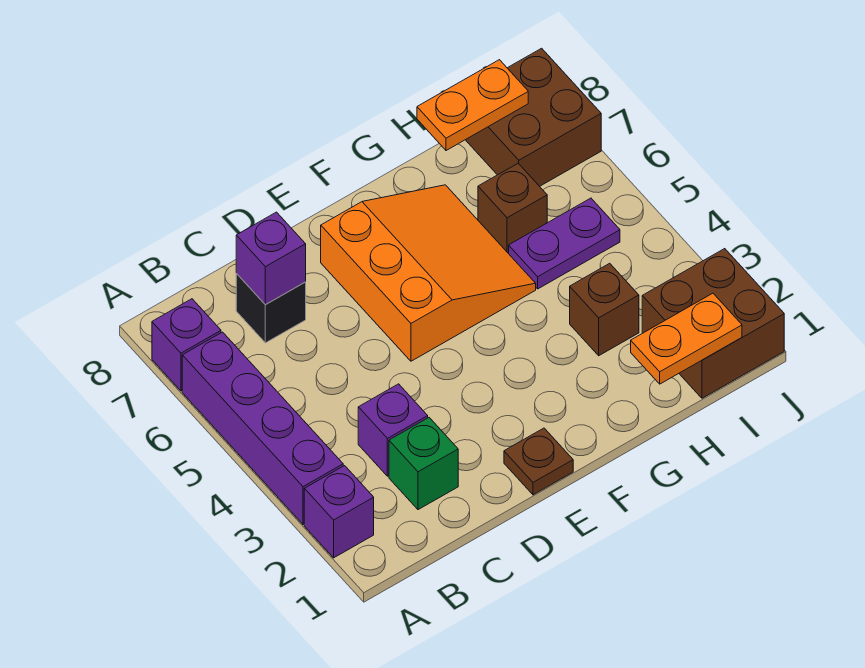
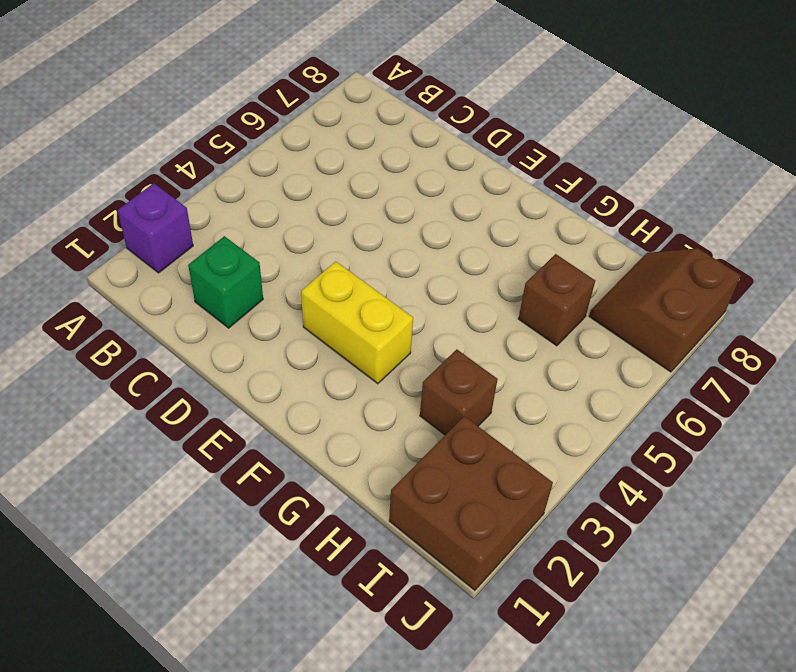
yellow brick E3:F3 level 1 -> none
brown slope I7:J8 level 1 top J -> brown brick I7:J8 level 1
none -> purple brick A3:A6 level 1
none -> purple brick A7 level 1
none -> purple brick C3 level 1

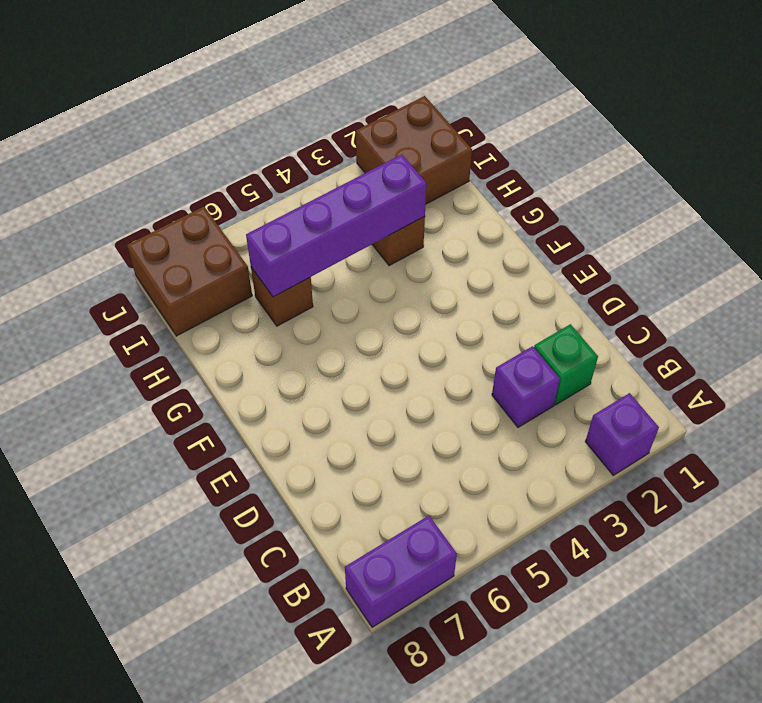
purple brick A7:A8 level 1 -> purple brick A7 level 1
purple brick H3:H6 level 2 -> purple brick A3:A6 level 1
none -> black brick C7 level 1
none -> brown plate E1 level 1
none -> orange slope E5:G7 level 1 top E

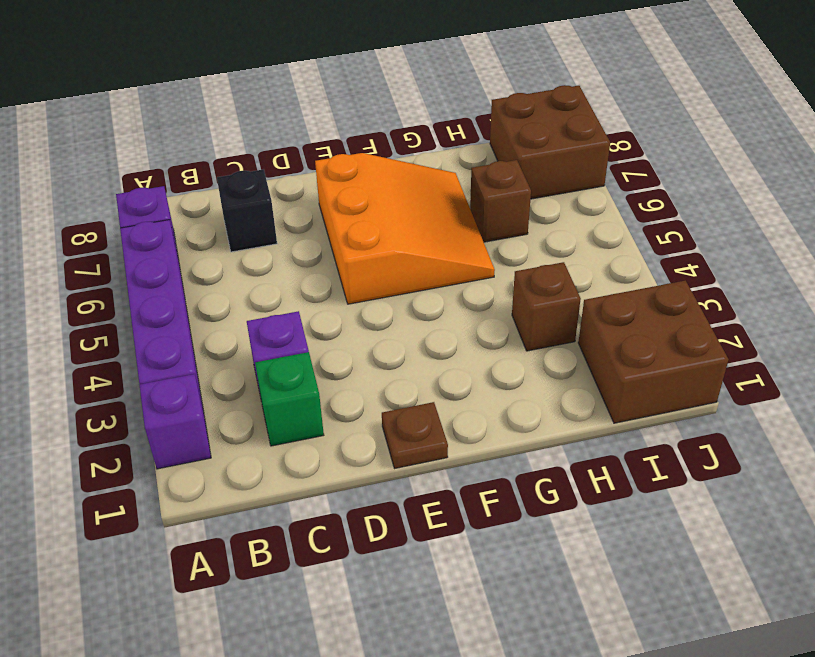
none -> purple plate H5:I5 level 1
none -> purple brick C7 level 2
none -> orange plate H1:I1 level 2

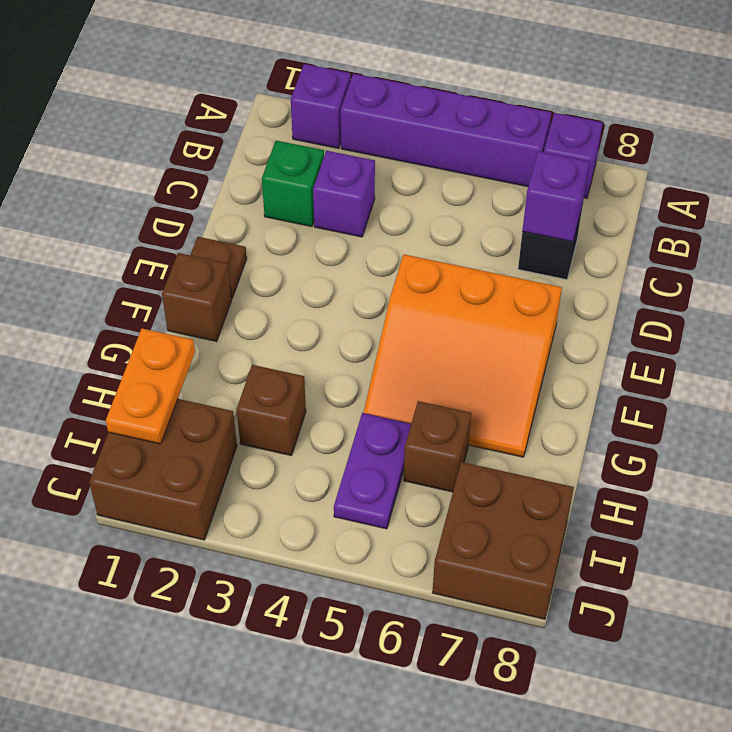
brown brick F1 level 1 -> none
none -> orange plate H8:I8 level 2

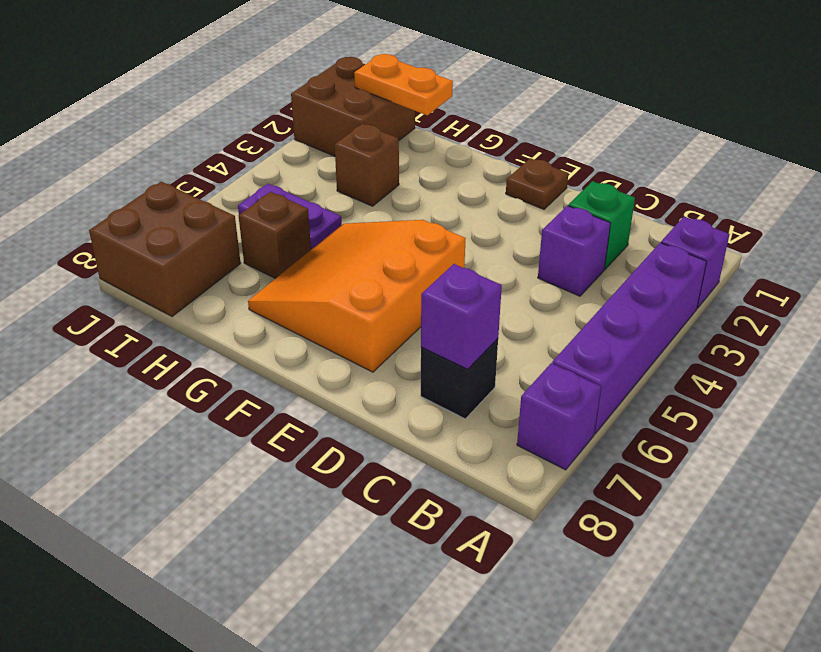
none -> orange plate H8:I8 level 2

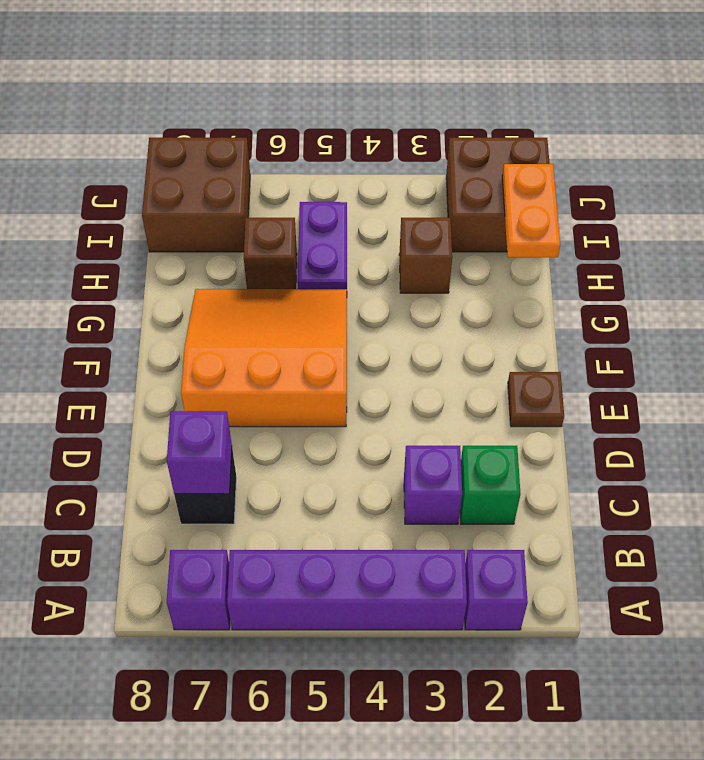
none -> orange plate H8:I8 level 2

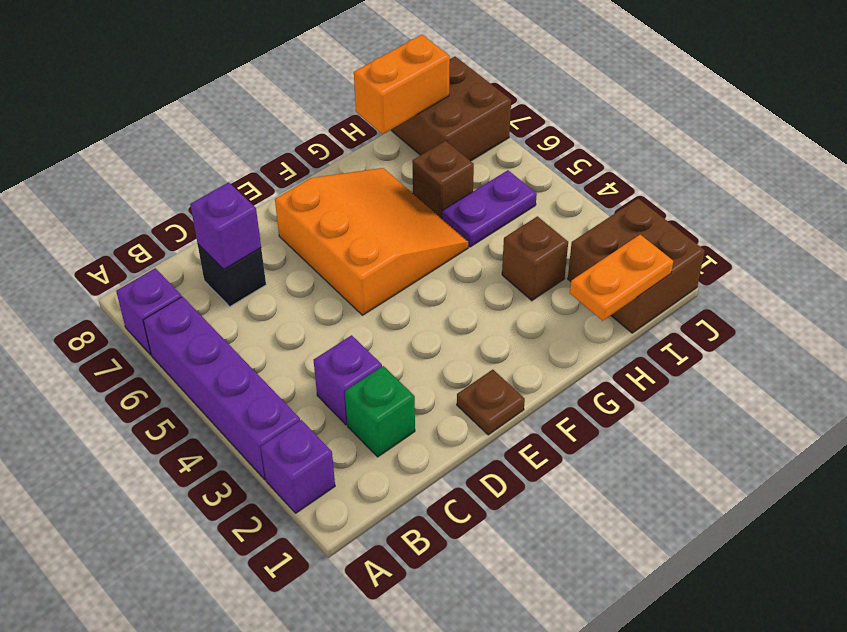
orange brick H8:I8 level 2 -> orange plate H8:I8 level 2

